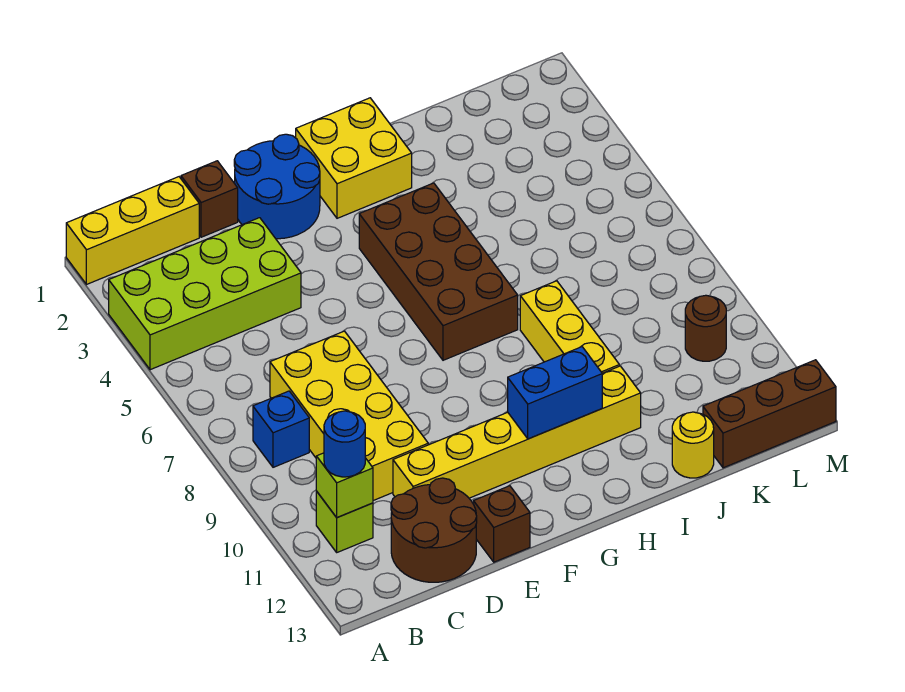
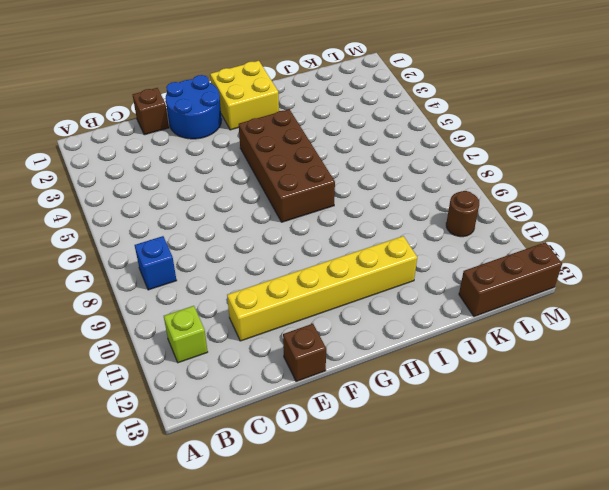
none -> yellow brick A1:C1 level 1
none -> lime brick A3:D4 level 1
none -> yellow brick C7:D10 level 1

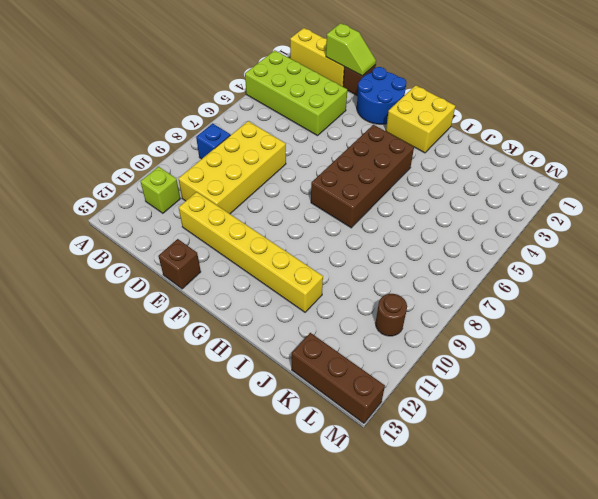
lime slope C1:D1 level 2 top C -> none
none -> brown round brick C12:D13 level 1
none -> yellow brick I8:I10 level 1
none -> yellow round brick J13 level 1

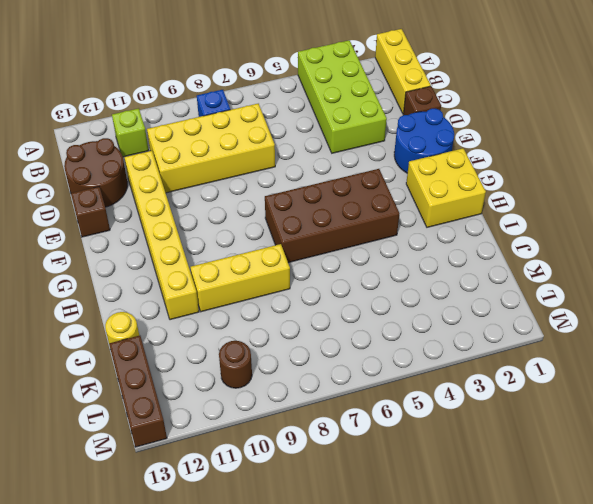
none -> lime brick B11 level 2
none -> blue brick G11:H11 level 2
none -> blue round brick B11 level 3

